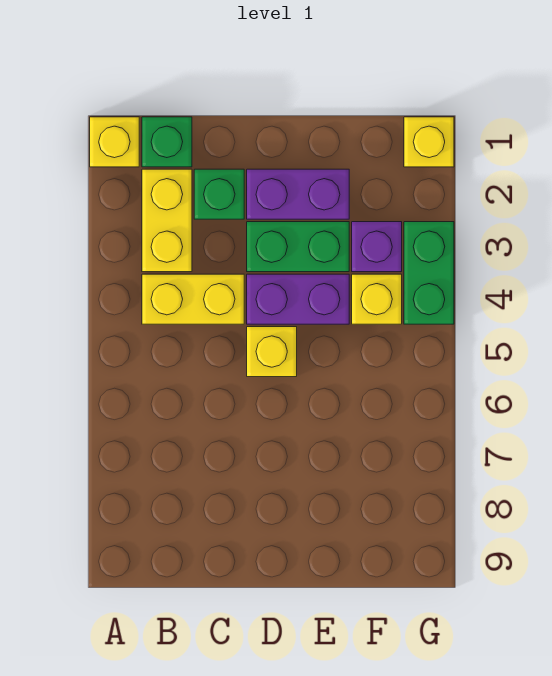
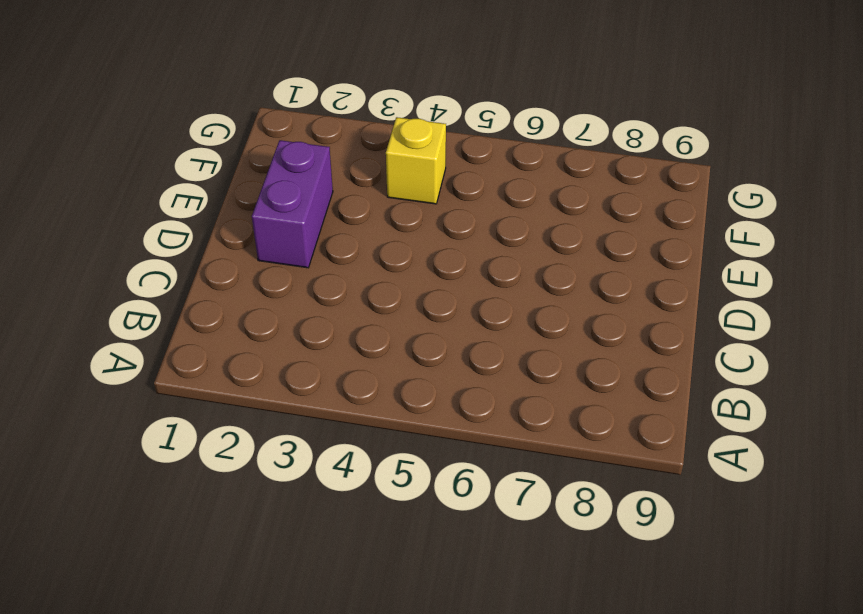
none -> yellow brick A1 level 1
none -> green brick B1 level 1
none -> yellow brick B2:B3 level 1

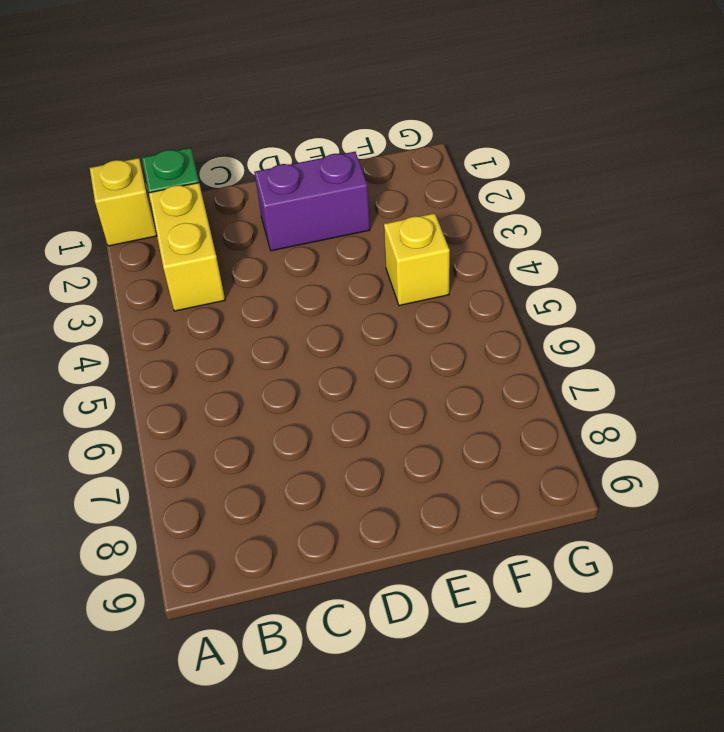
none -> yellow brick B4:C4 level 1
none -> green brick C2 level 1
none -> green brick D3:E3 level 1

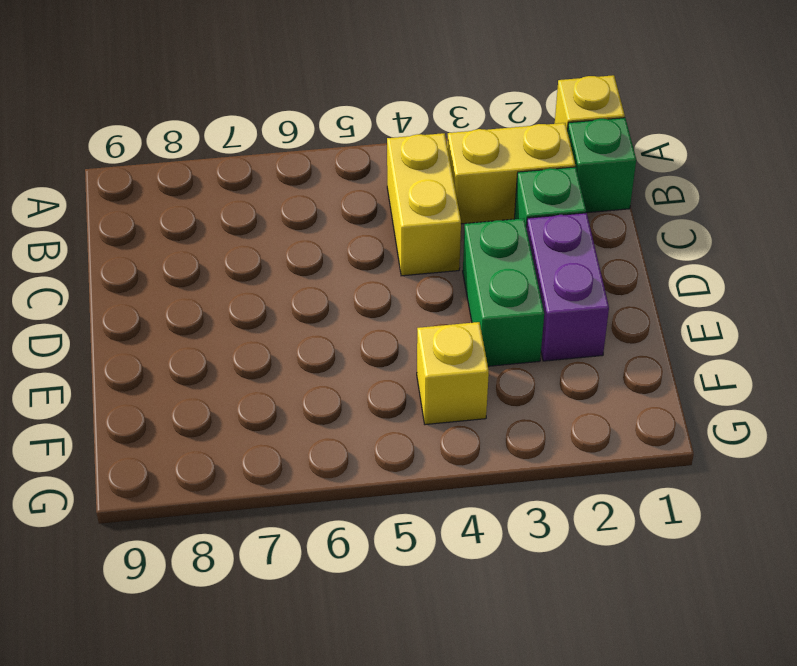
none -> purple brick D4:E4 level 1
none -> yellow brick D5 level 1
none -> purple brick F3 level 1

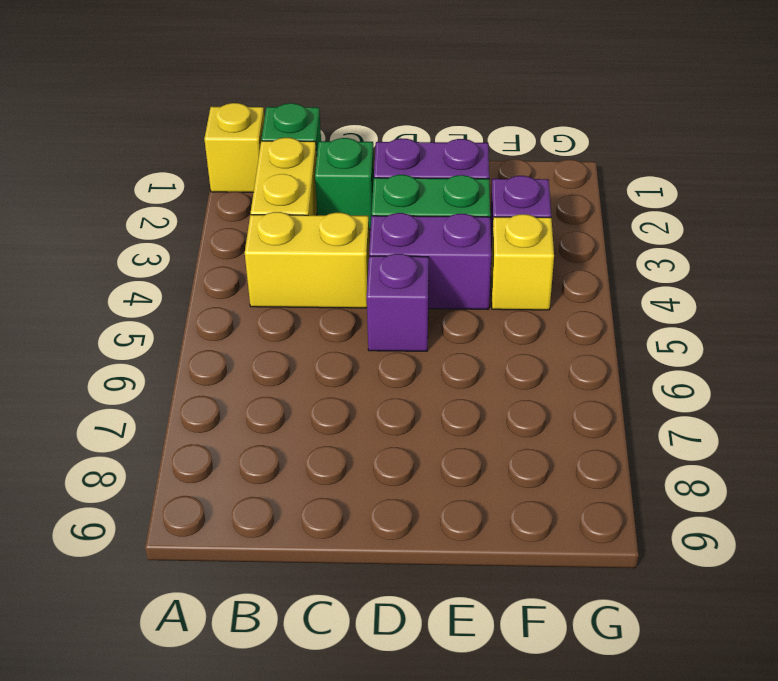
purple brick D5 level 1 -> yellow brick D5 level 1
none -> yellow brick G1 level 1
none -> green brick G3:G4 level 1

